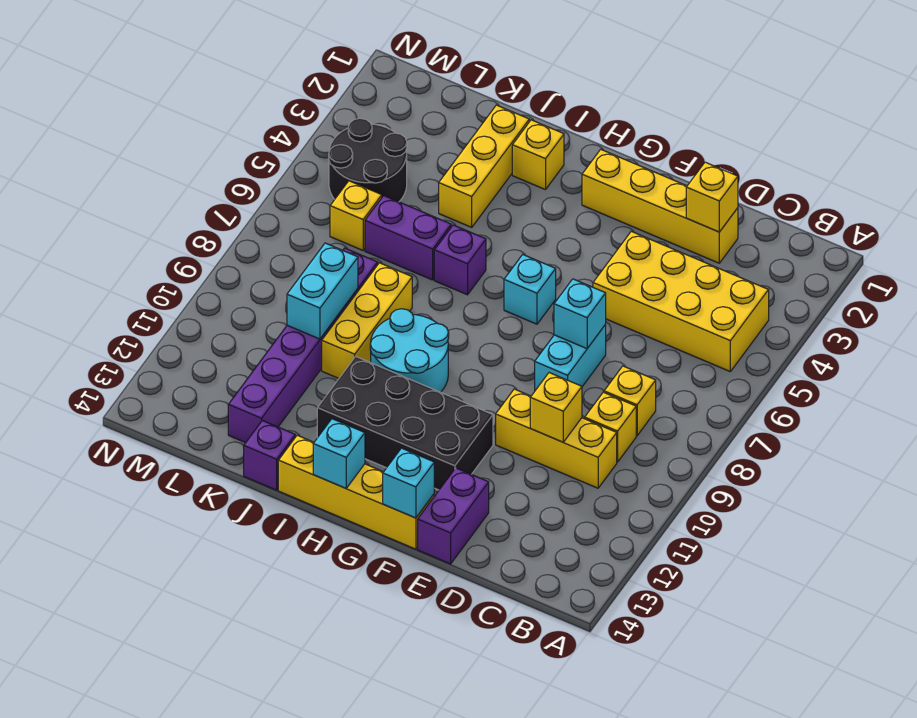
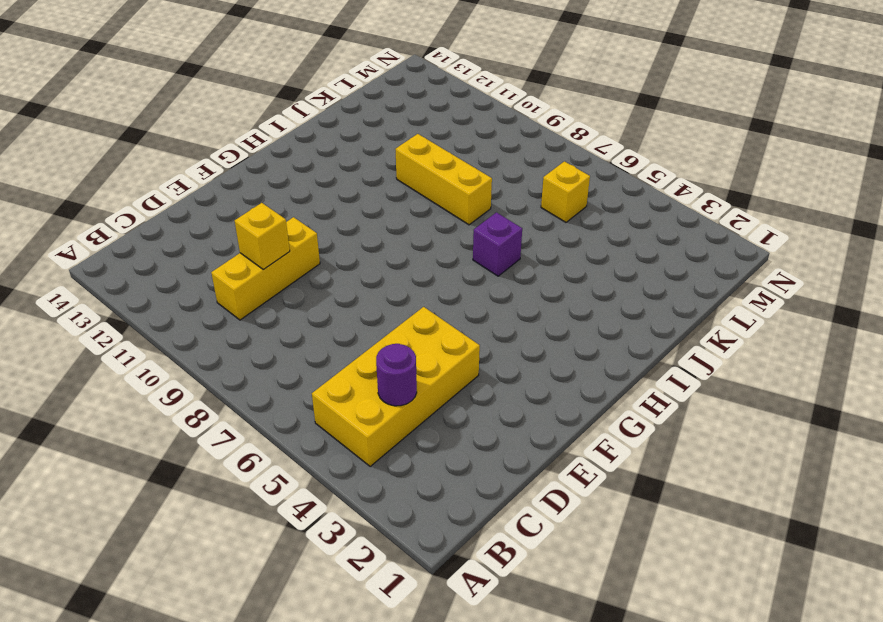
purple round brick C4 level 2 -> none
none -> yellow brick C8 level 1
none -> yellow brick C9 level 1
none -> yellow brick D2:G2 level 1

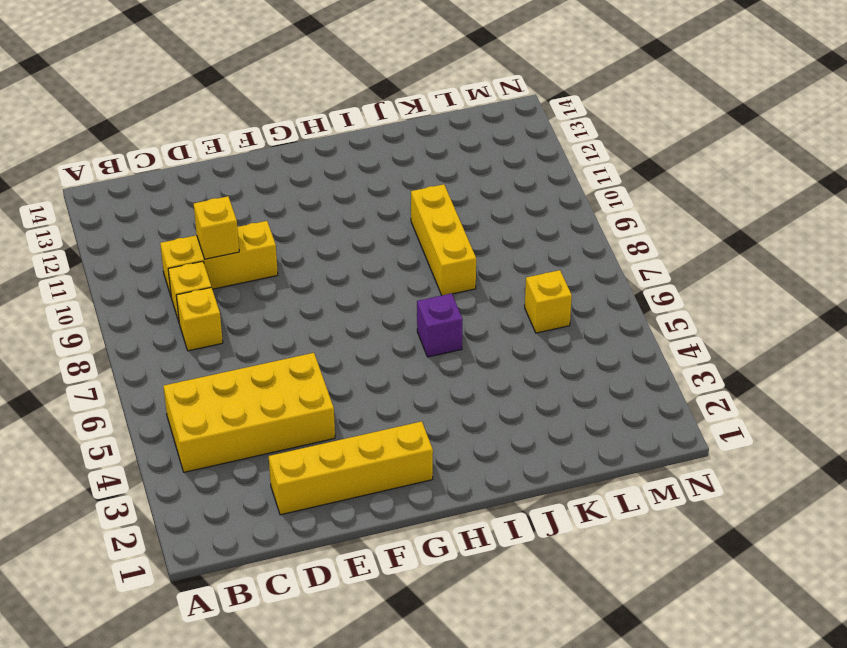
none -> cyan brick E7:E8 level 1
none -> purple brick E13:E14 level 1
none -> black brick F11:I12 level 1

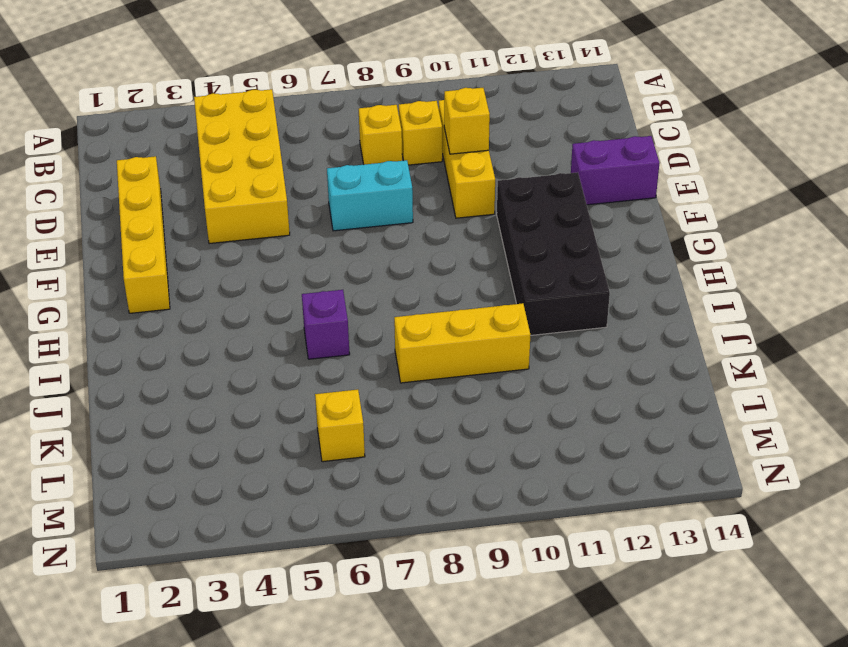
none -> yellow brick F14:I14 level 1
none -> cyan brick G6 level 1
none -> cyan round brick H9:I10 level 1

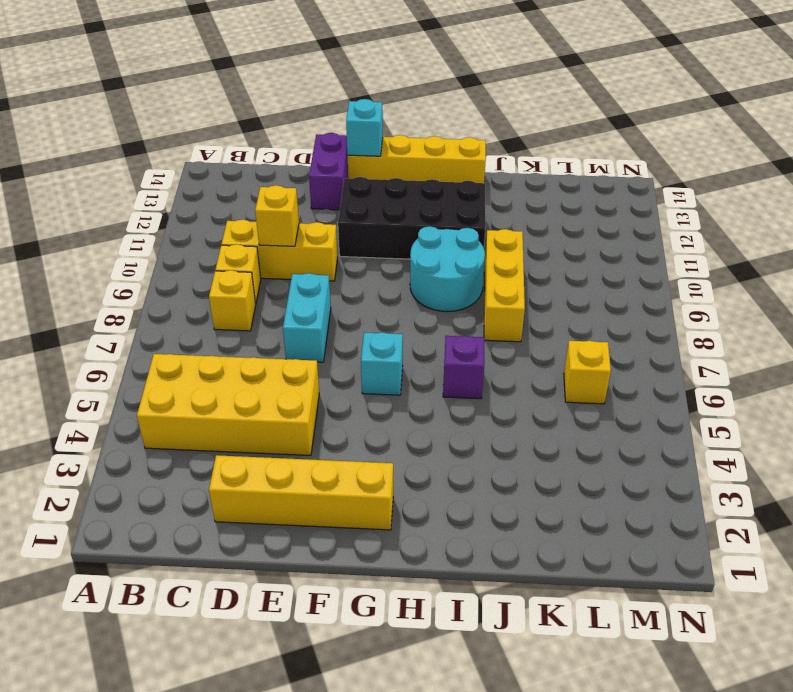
none -> yellow brick I2 level 1
none -> yellow brick J2:J4 level 1
none -> purple brick J6:K6 level 1

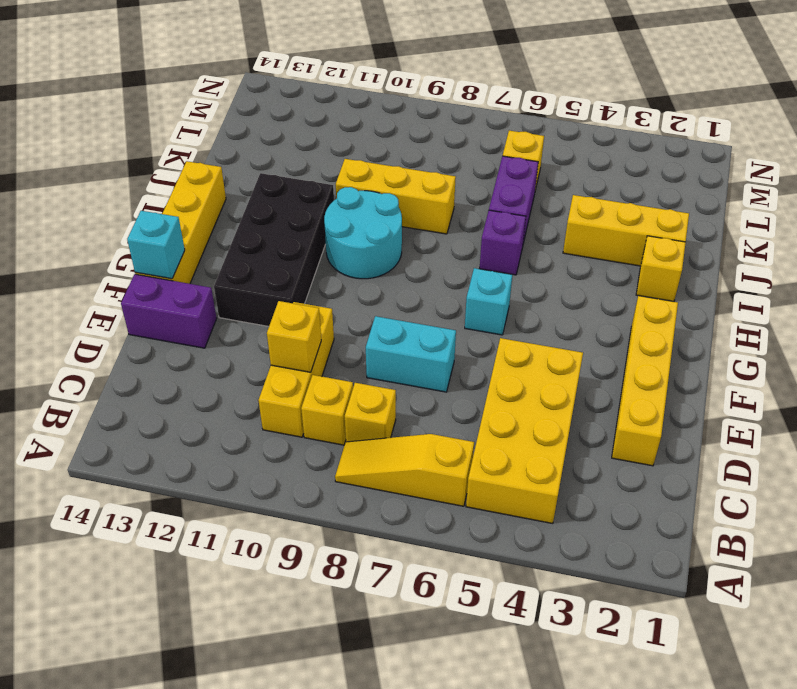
yellow slope B6:B8 level 1 top 6 -> none
none -> purple brick J14 level 1
none -> purple brick K8:K13 level 1
none -> black round brick L4:M5 level 1

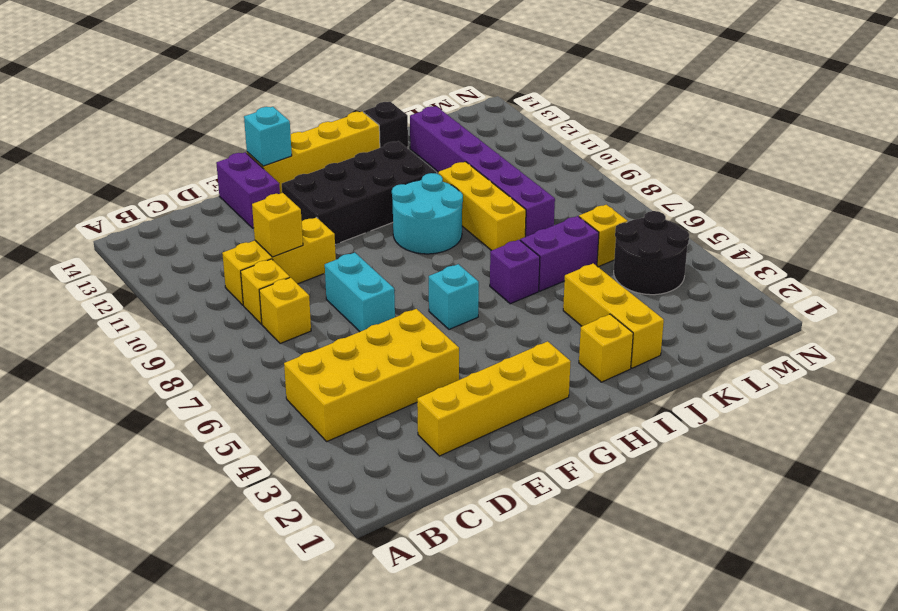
black brick J14 level 1 -> purple brick J14 level 1
none -> yellow brick D2 level 2
none -> cyan brick E7 level 2
none -> cyan brick H14 level 2

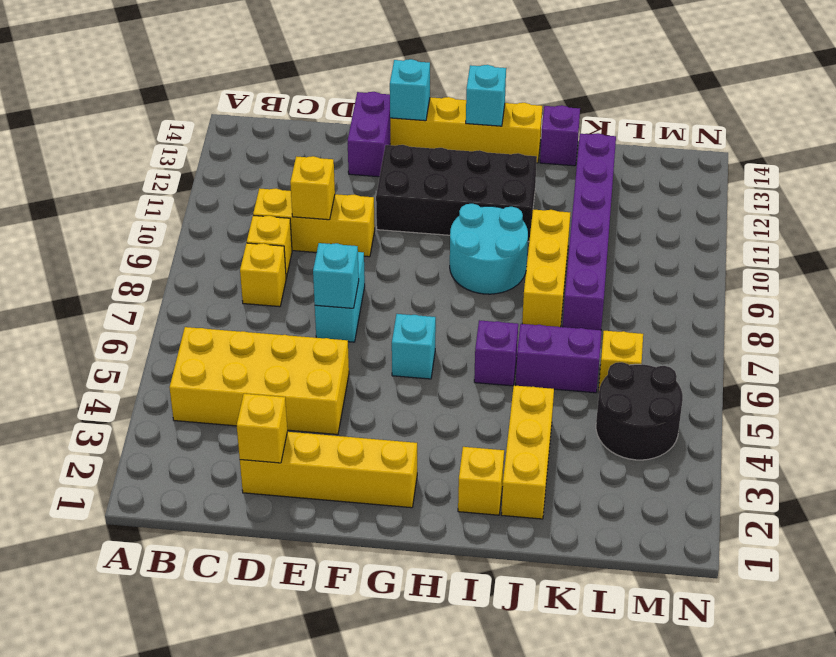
none -> cyan brick K9:K10 level 2

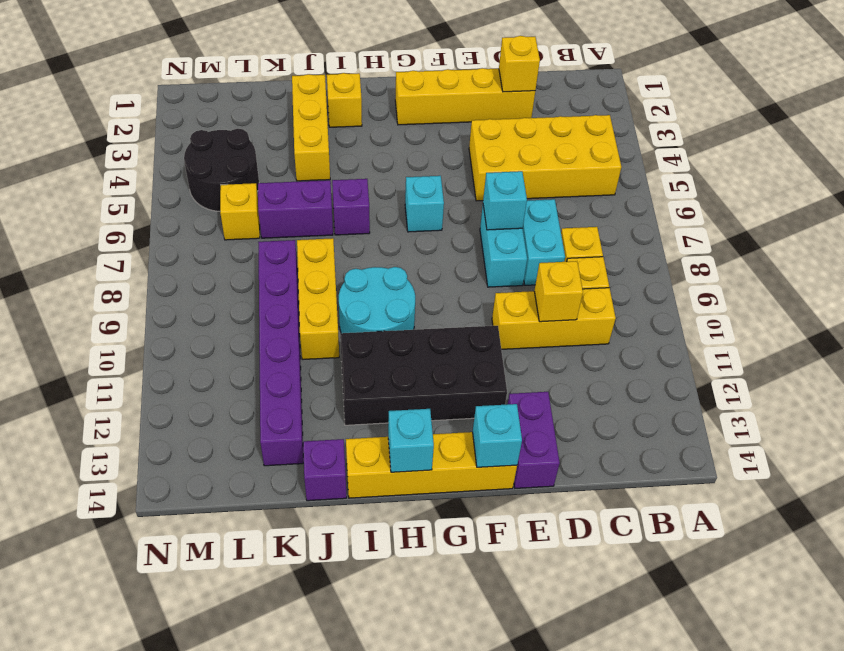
cyan brick D7:D8 level 1 -> cyan brick K9:K10 level 2

